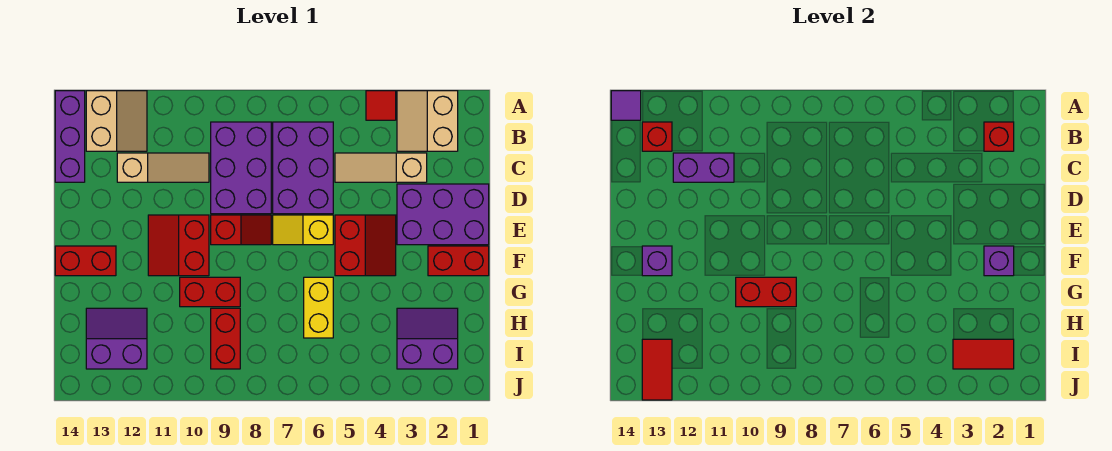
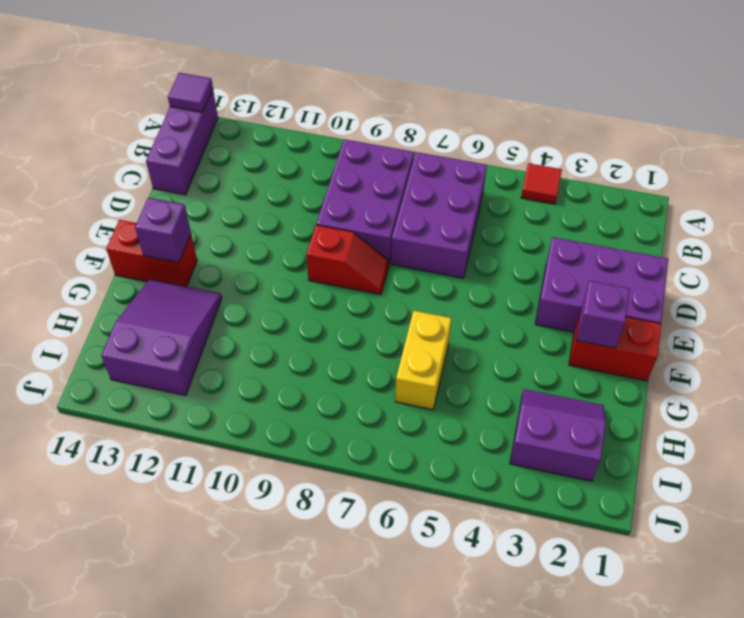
purple slope G12:I13 level 1 top I -> purple slope H12:I13 level 1 top I
none -> tan slope A2:B3 level 1 top 2
none -> tan slope A12:B13 level 1 top 13
none -> tan slope C3:C5 level 1 top 3

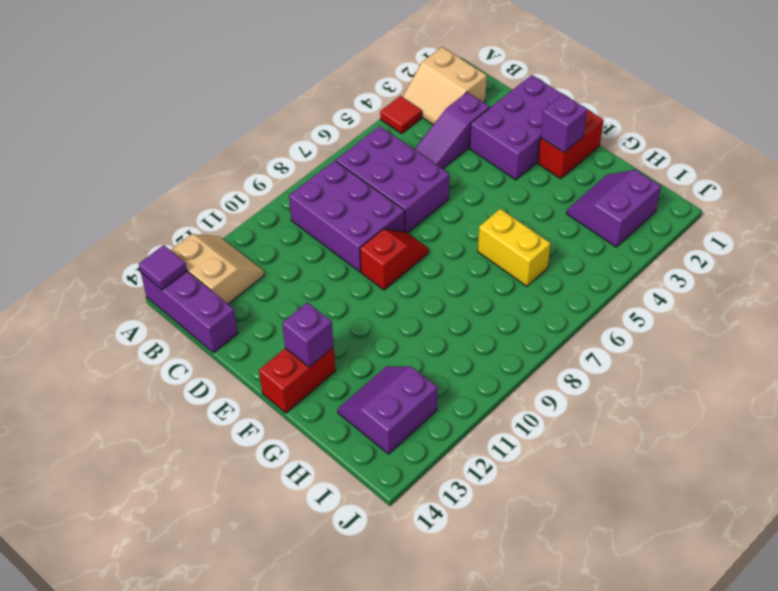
purple slope C3:C5 level 1 top 3 -> tan slope C3:C5 level 1 top 3
none -> tan slope C10:C12 level 1 top 12
none -> red slope E4:F5 level 1 top 5
none -> yellow slope E6:E7 level 1 top 6

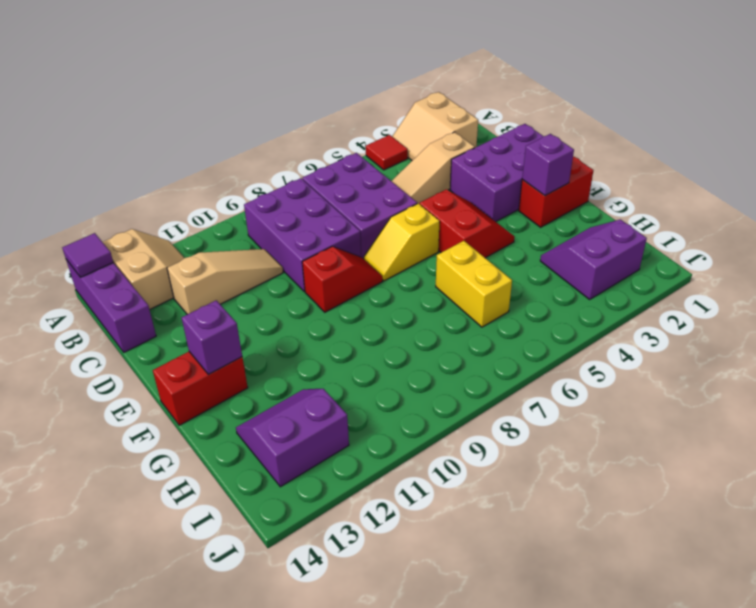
none -> red slope E10:F11 level 1 top 10
none -> red brick G9:G10 level 1
none -> red brick H9:I9 level 1

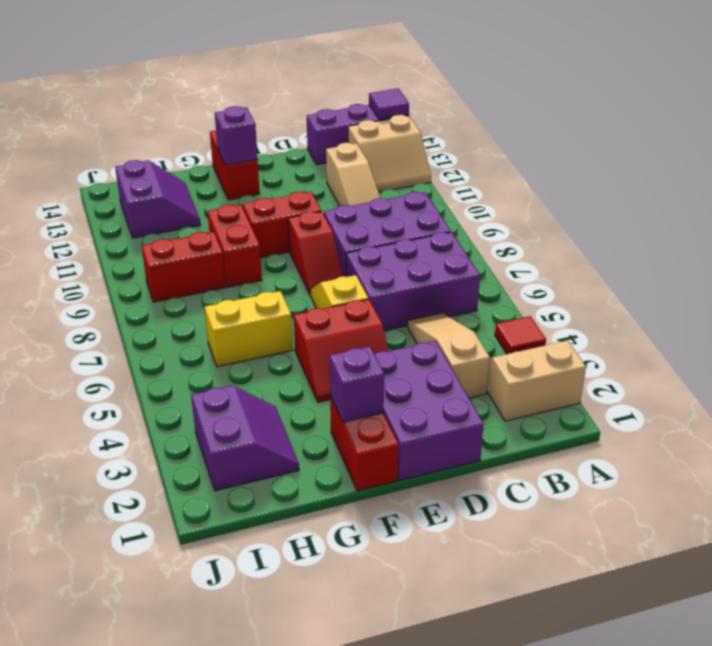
none -> red brick B2 level 2
none -> red brick B13 level 2
none -> purple brick C11:C12 level 2

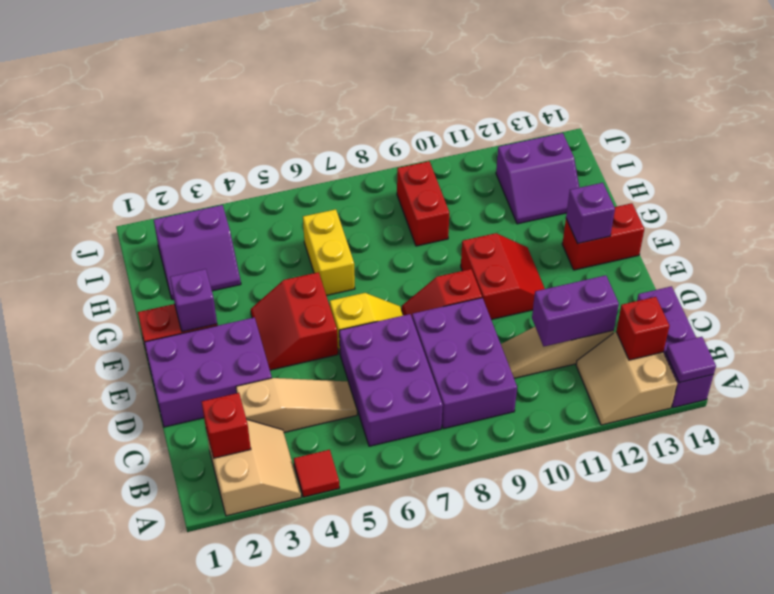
none -> red brick G9:G10 level 1
none -> red brick G9:G10 level 2
none -> red tile I2:I3 level 2

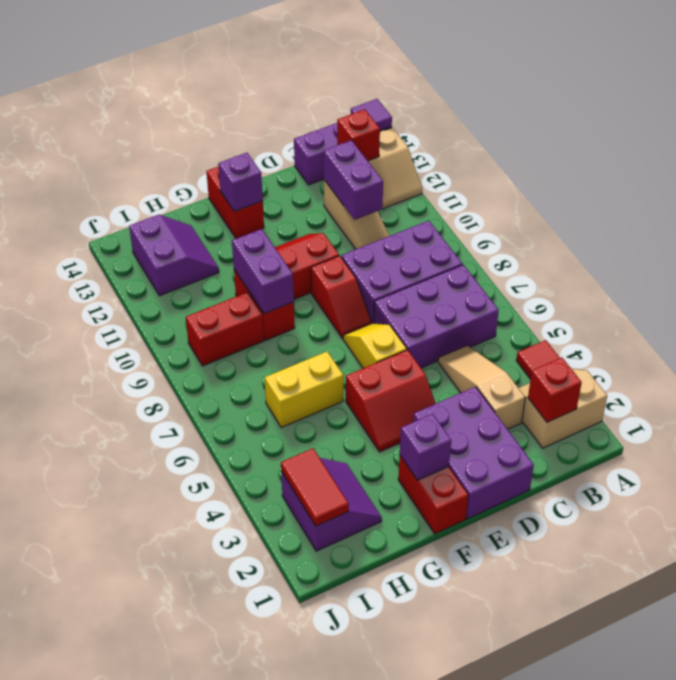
purple brick G9:G10 level 2 -> red brick G9:G10 level 2
none -> red tile I13:J13 level 2

